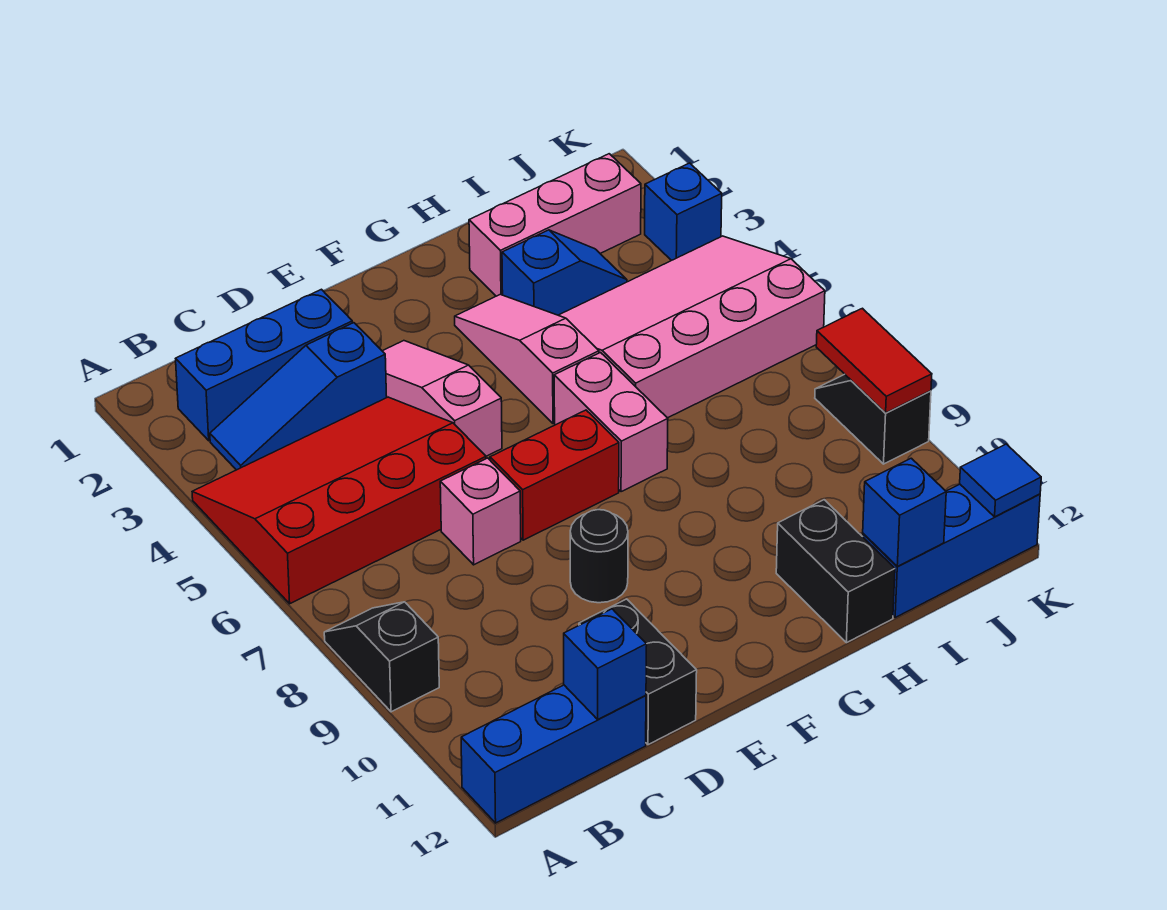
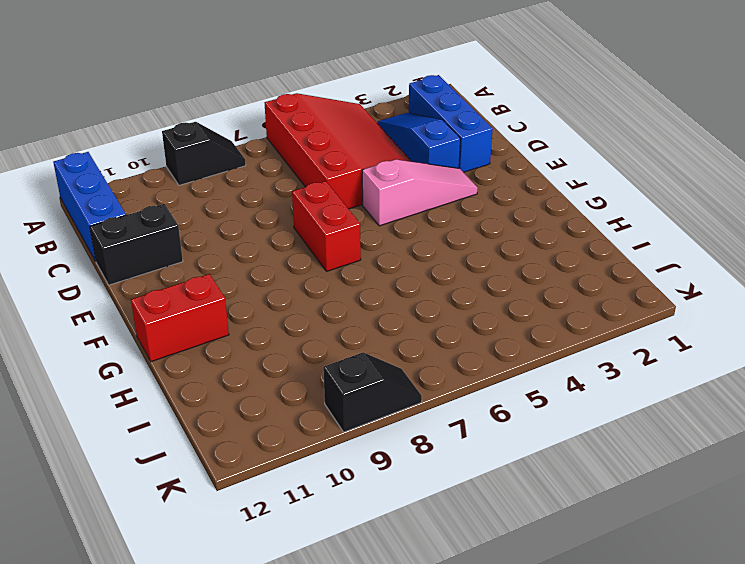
red brick G11:G12 level 1 -> none
none -> pink brick D7 level 1
none -> black round brick E9 level 1
none -> pink slope G3:G5 level 1 top 5

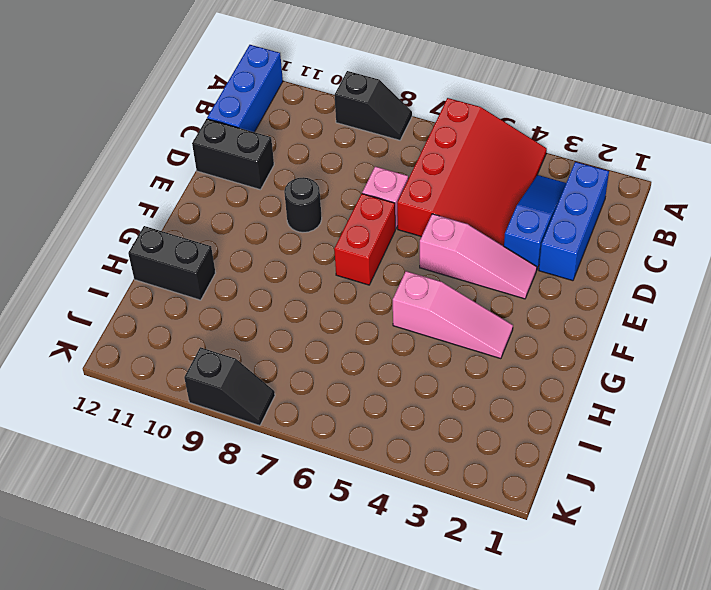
none -> pink brick G6:G7 level 1
none -> pink brick H2:J2 level 1
none -> blue slope H3:I3 level 1 top H

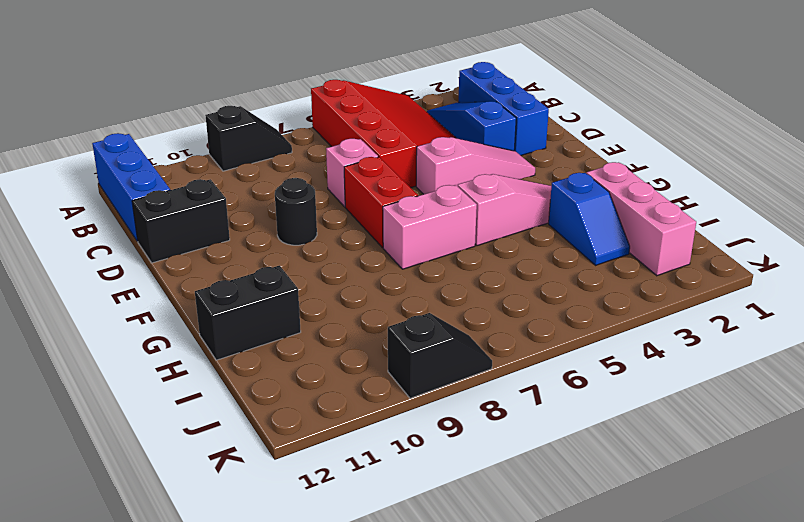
none -> pink slope H4:K6 level 1 top 6
none -> blue brick I12:K12 level 1
none -> blue brick K3 level 1

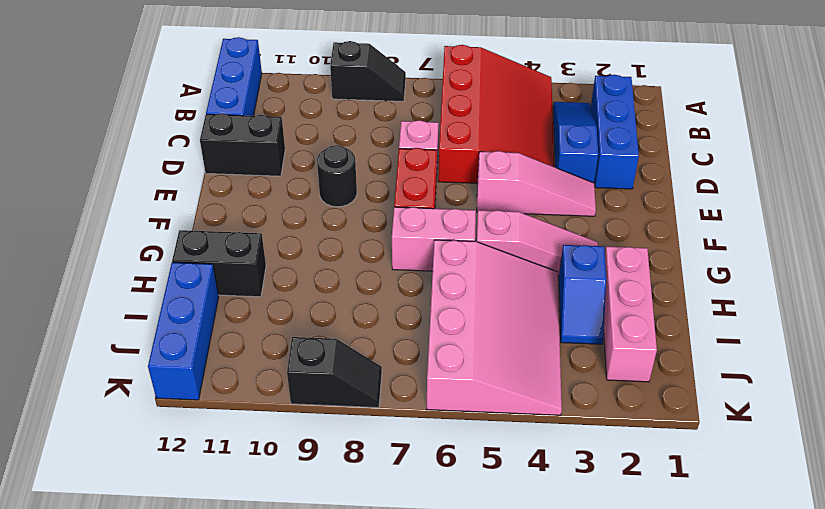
none -> blue brick K3 level 1
none -> blue brick C12 level 2
none -> blue brick I12 level 2

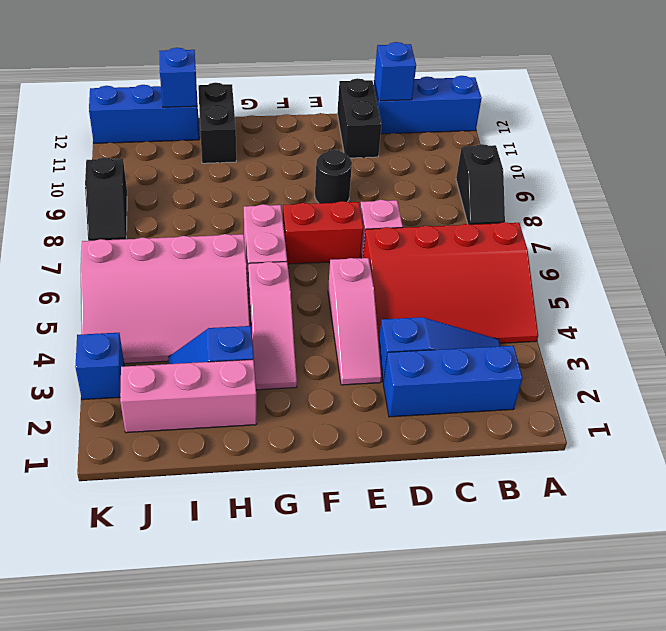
none -> red tile K8:K9 level 2
none -> blue tile K12 level 2

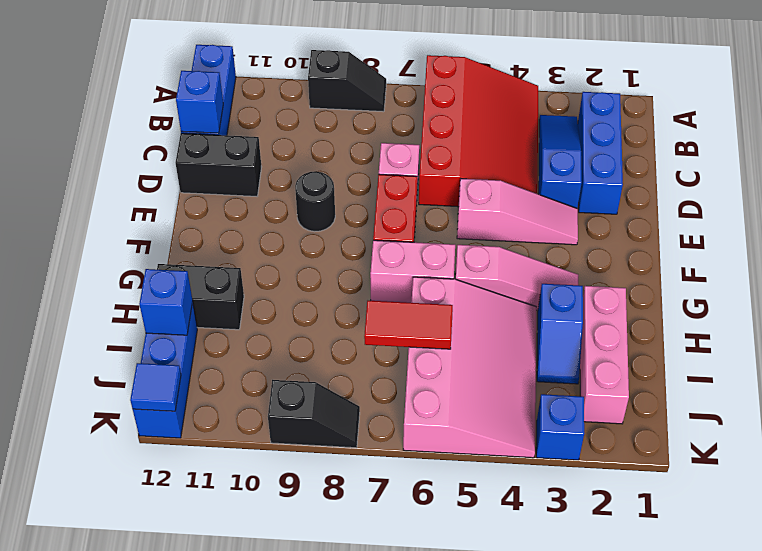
red tile I6:I7 level 2 -> red tile K8:K9 level 2

